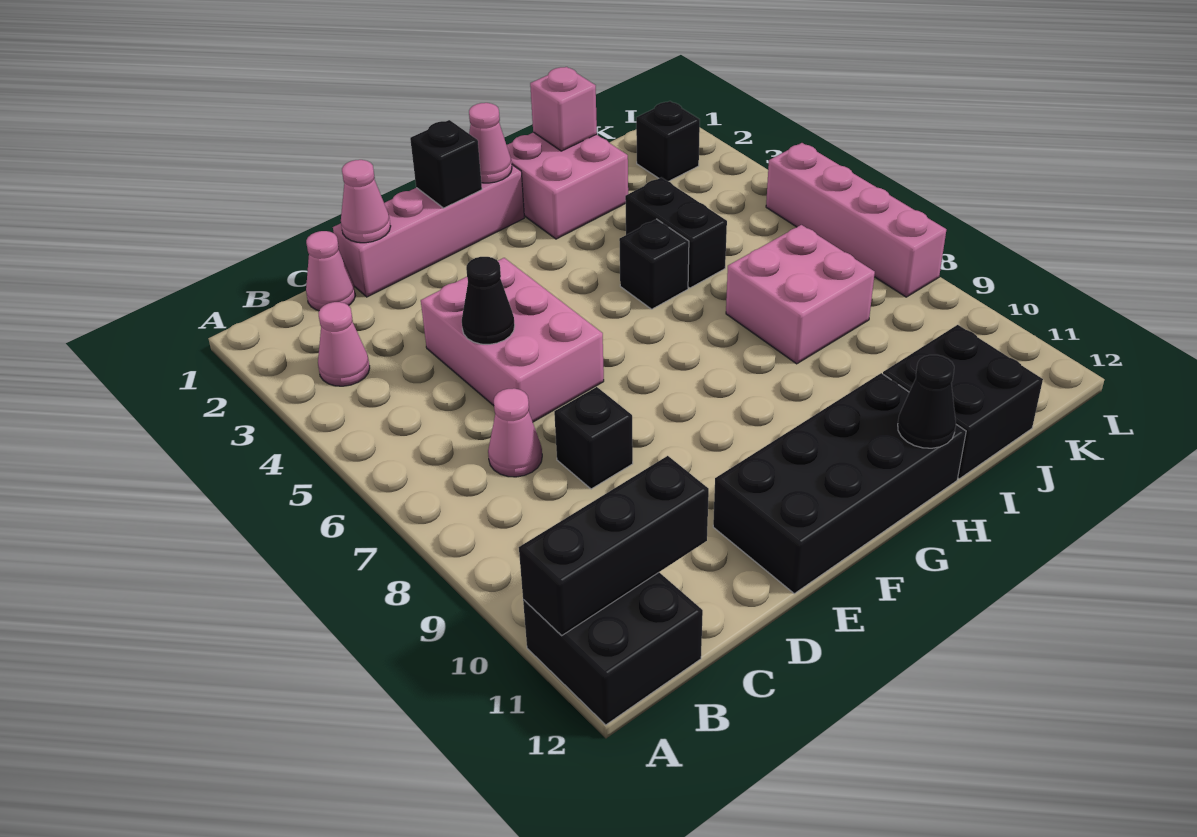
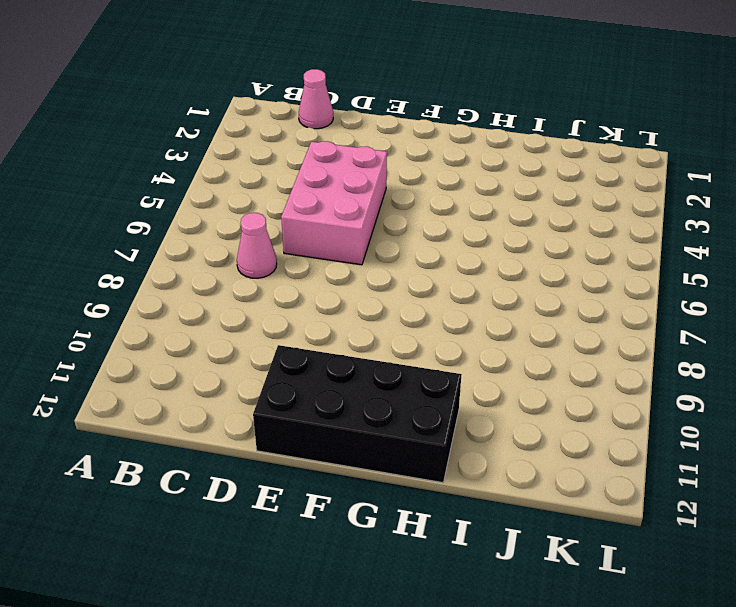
none -> black brick A11:B12 level 1
none -> pink cone B3 level 1
none -> pink brick D1:G1 level 1

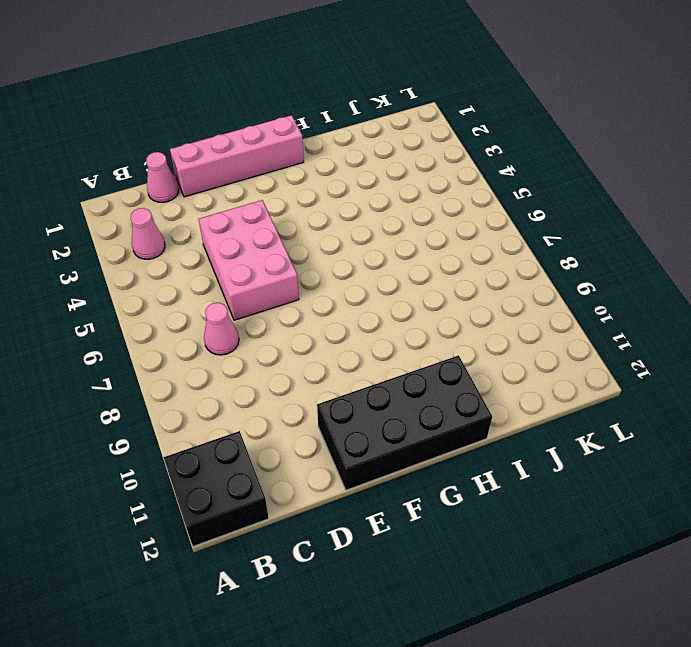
none -> black brick D8 level 1
none -> pink brick H1:I2 level 1
none -> black brick H5 level 1

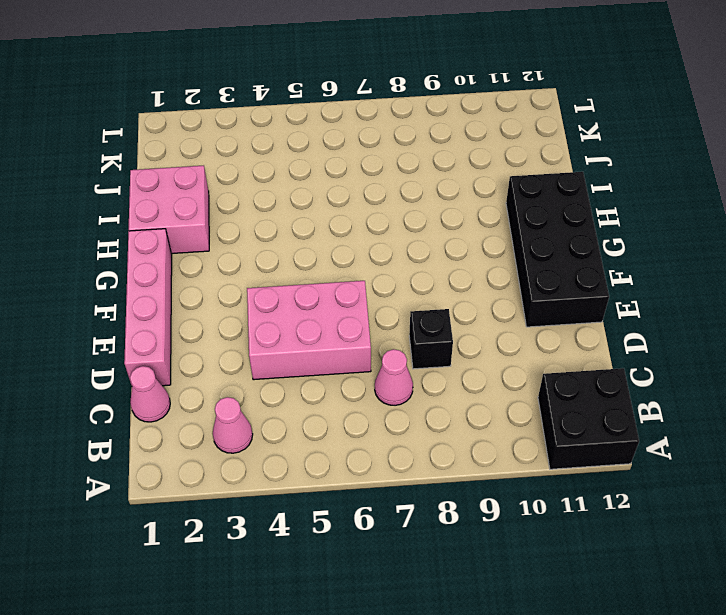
none -> black brick H5 level 1
none -> black brick I4:I5 level 1
none -> pink brick I7:J8 level 1

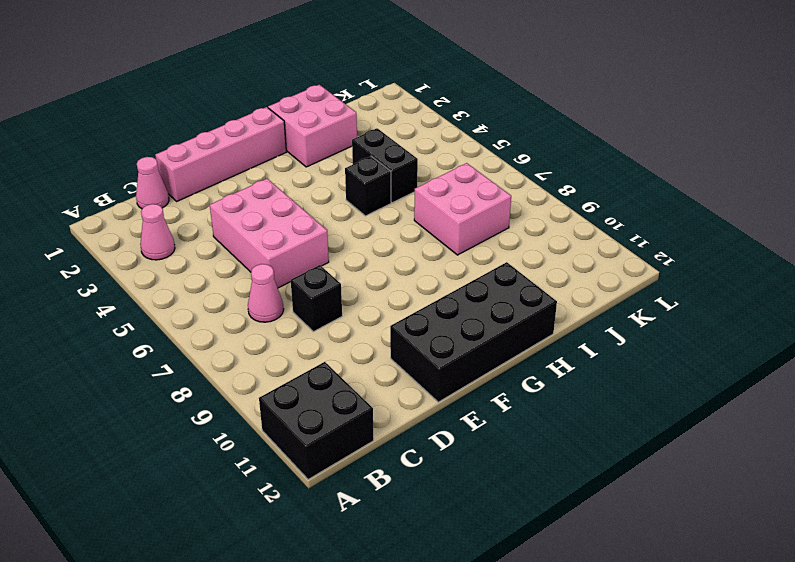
none -> black brick I11:J12 level 1
none -> black brick K2 level 1
none -> pink brick L5:L8 level 1

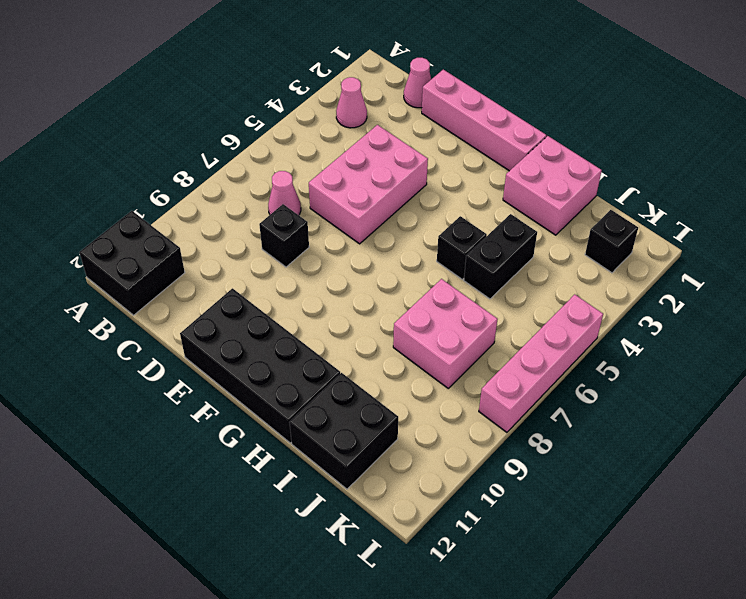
none -> black brick A11:C11 level 2
none -> pink cone D1 level 2
none -> black cone D5 level 2

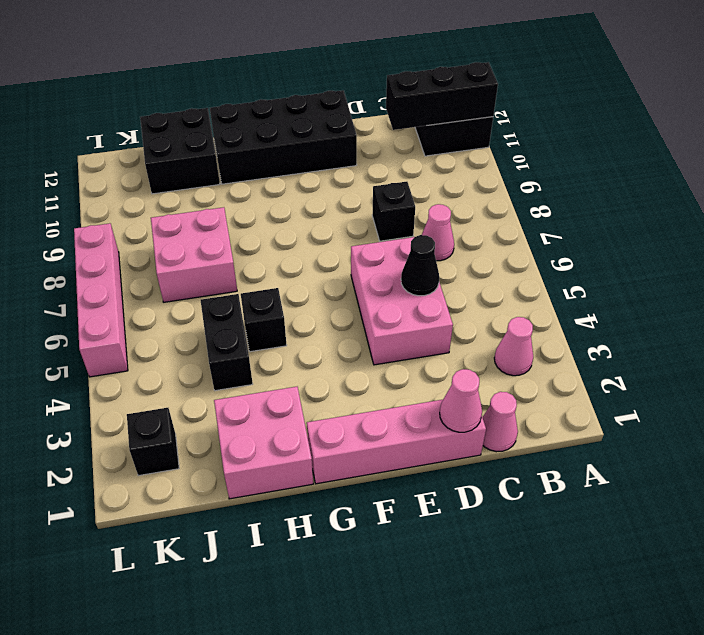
none -> black brick F1 level 2
none -> pink cone G1 level 2
none -> black cone H12 level 2

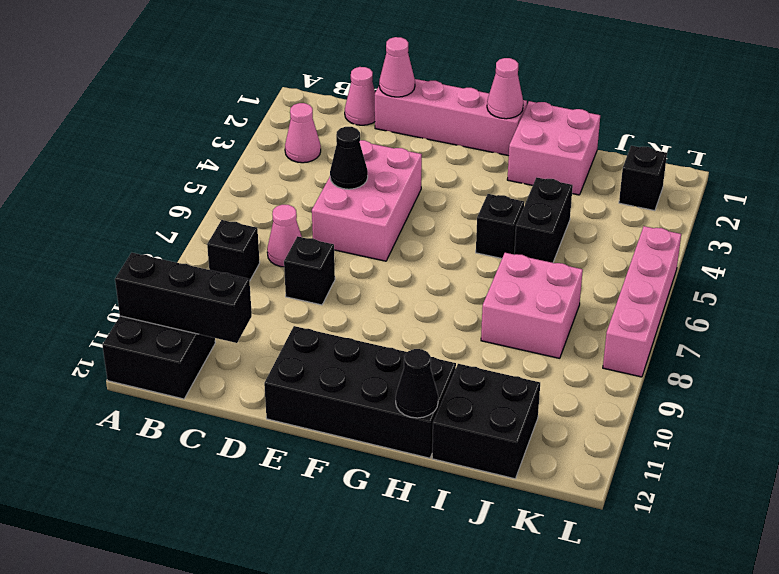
black brick B8 level 1 -> black brick F1 level 2
none -> pink brick I1 level 2

